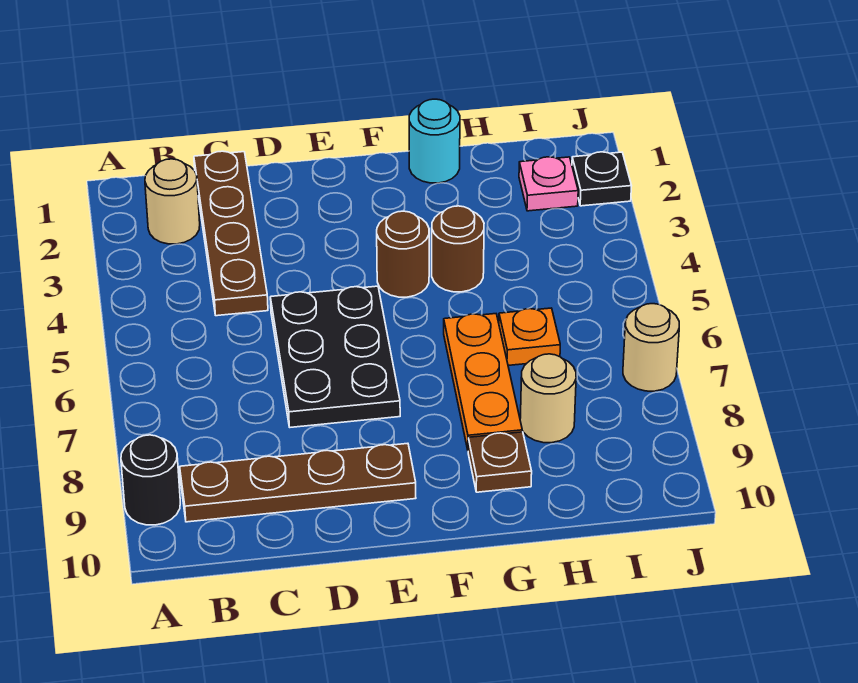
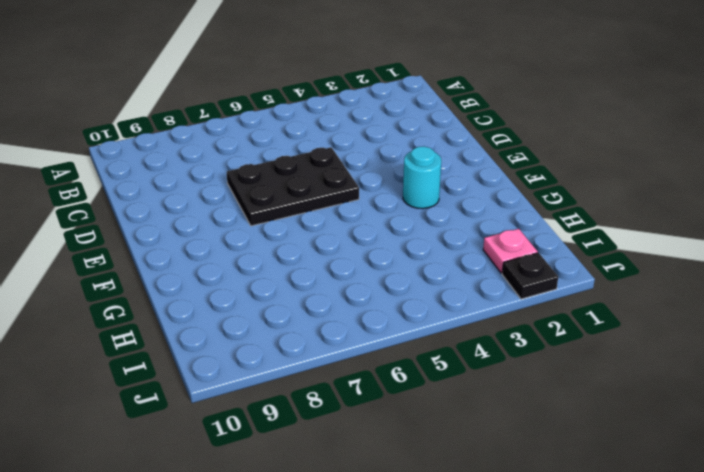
cyan round brick F3 level 1 -> cyan round brick G1 level 1
none -> black round brick A9 level 1
none -> tan round brick B2 level 1
none -> brown plate B9:E9 level 1

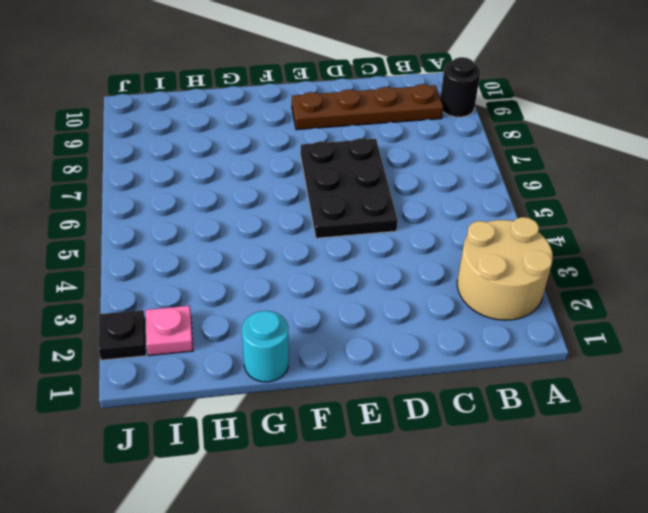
tan round brick A2:B3 level 1 -> tan round brick B2 level 1
none -> brown plate C1:C4 level 1
none -> brown round brick F4 level 1
none -> brown round brick G4 level 1

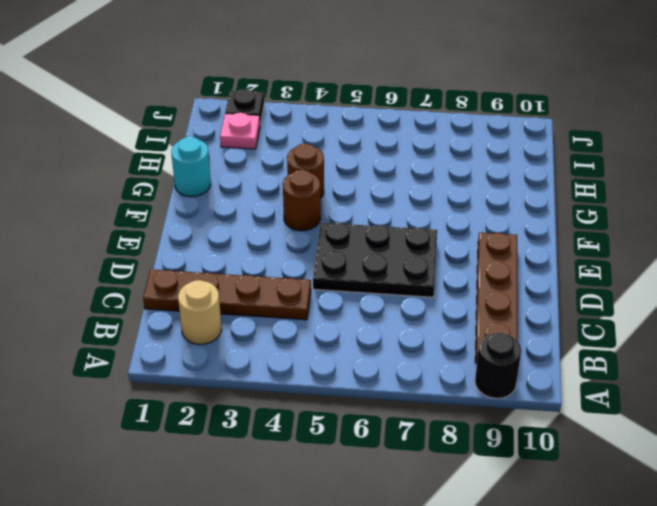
none -> orange plate G6:G8 level 1
none -> brown plate G9 level 1
none -> orange plate H6 level 1

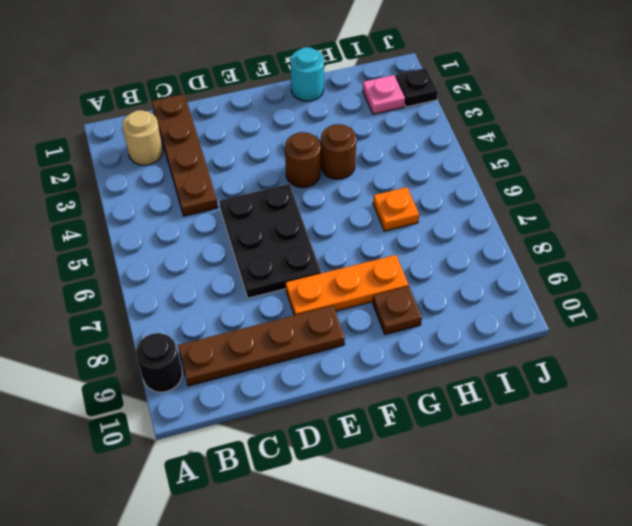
orange plate E8:G8 level 1 -> orange plate G6:G8 level 1
none -> tan round brick H8 level 1
none -> tan round brick J7 level 1

